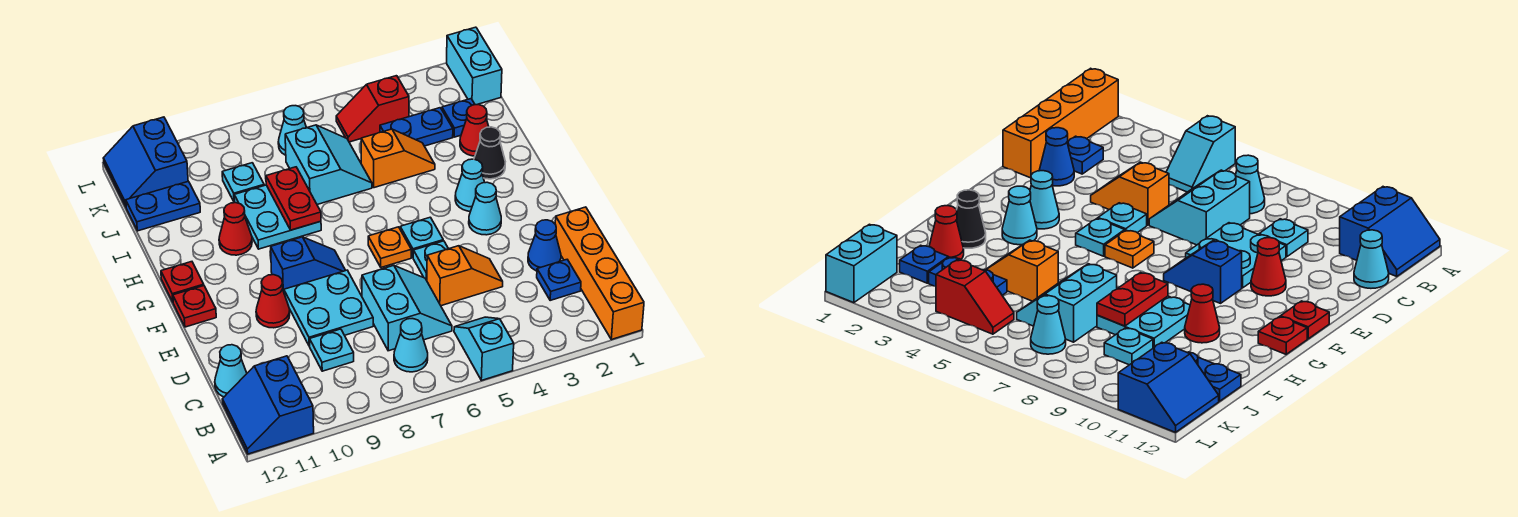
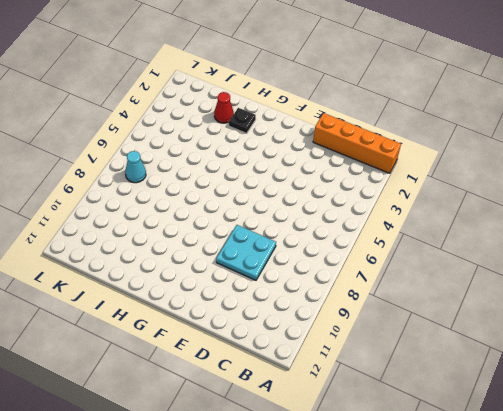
black plate H2 level 1 -> black cone H2 level 1
none -> cyan slope A5:B5 level 1 top A
none -> blue slope A11:B12 level 1 top 11
none -> cyan cone B7 level 1
none -> blue plate C2 level 1

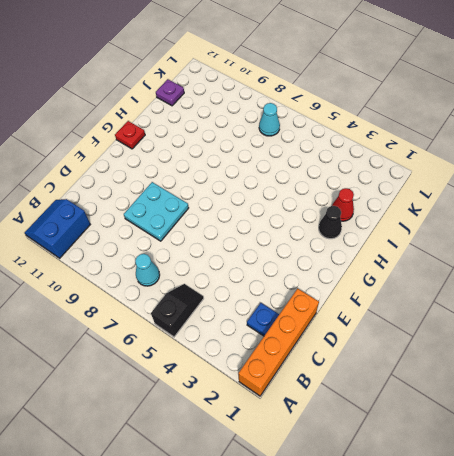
black slope A5:B5 level 1 top A -> cyan slope A5:B5 level 1 top A
purple plate J12 level 1 -> blue plate J11:J12 level 1
none -> cyan slope C6:D7 level 1 top 7
none -> cyan plate C9 level 1
none -> cyan cone C12 level 1
none -> blue cone D2 level 1

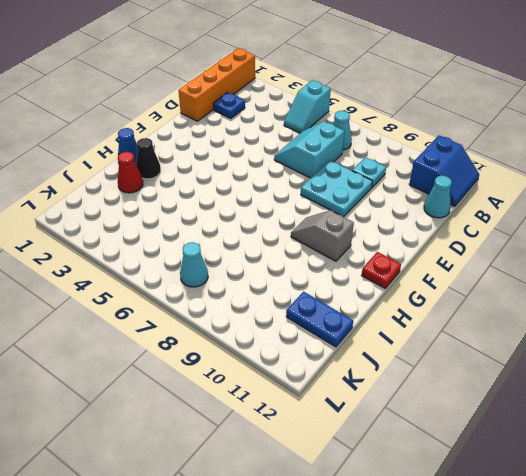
grey slope G9:G10 level 1 top 10 -> none
blue cone H1 level 1 -> blue cone D2 level 1
none -> orange slope D4:D5 level 1 top 5
none -> cyan plate E5 level 1
none -> red cone E10 level 1
none -> cyan cone F3 level 1

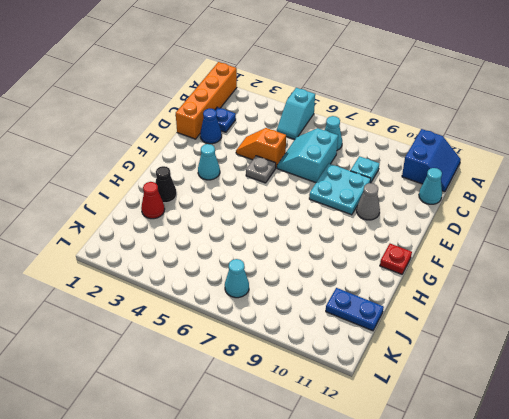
grey plate E5 level 1 -> cyan plate E5 level 1
grey cone E10 level 1 -> red cone E10 level 1
none -> cyan plate F5 level 1
none -> orange plate F6 level 1
none -> blue slope F8:F9 level 1 top 9
none -> red plate F12 level 1

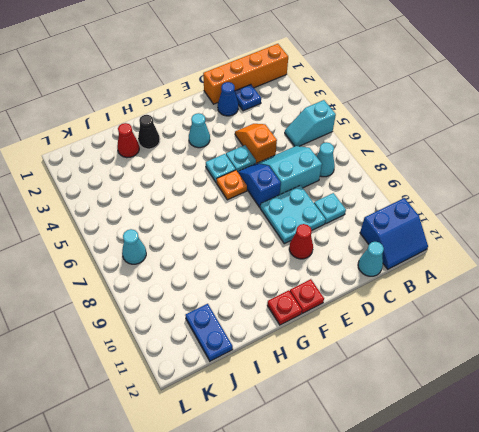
blue slope E6:E7 level 1 top 7 -> blue slope F8:F9 level 1 top 9
none -> cyan cone G3 level 1
none -> cyan plate H8:I9 level 1
none -> red cone H10 level 1
none -> orange slope I4:I5 level 1 top 5

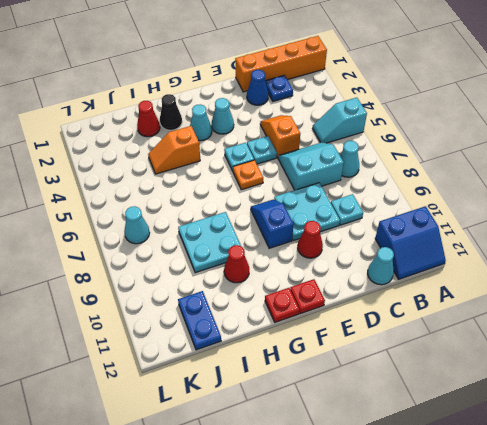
orange slope H4:I4 level 1 top H -> orange slope I4:I5 level 1 top 5
none -> cyan slope I6:J7 level 1 top 7
none -> blue plate J2 level 1
none -> blue plate J3:J4 level 1
none -> cyan plate J9 level 1

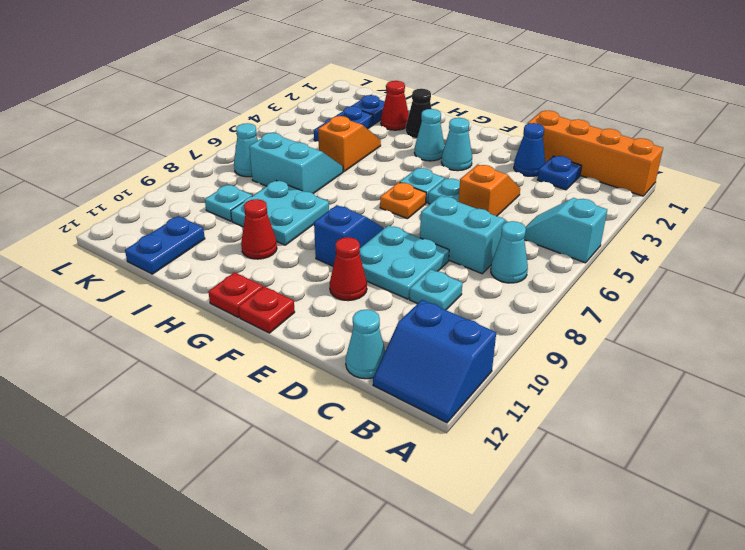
none -> cyan brick K1:L1 level 1
none -> red slope K4:K5 level 1 top 4
none -> blue slope K11:L12 level 1 top 11
none -> red plate H8:I8 level 2

